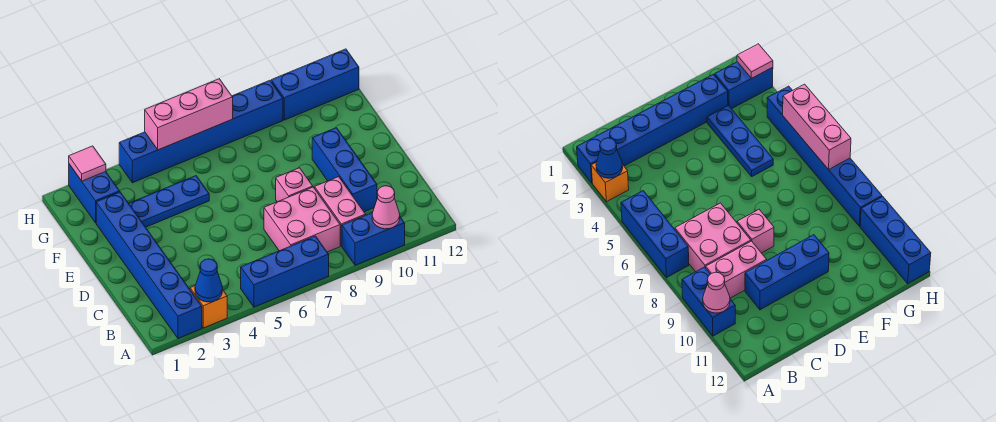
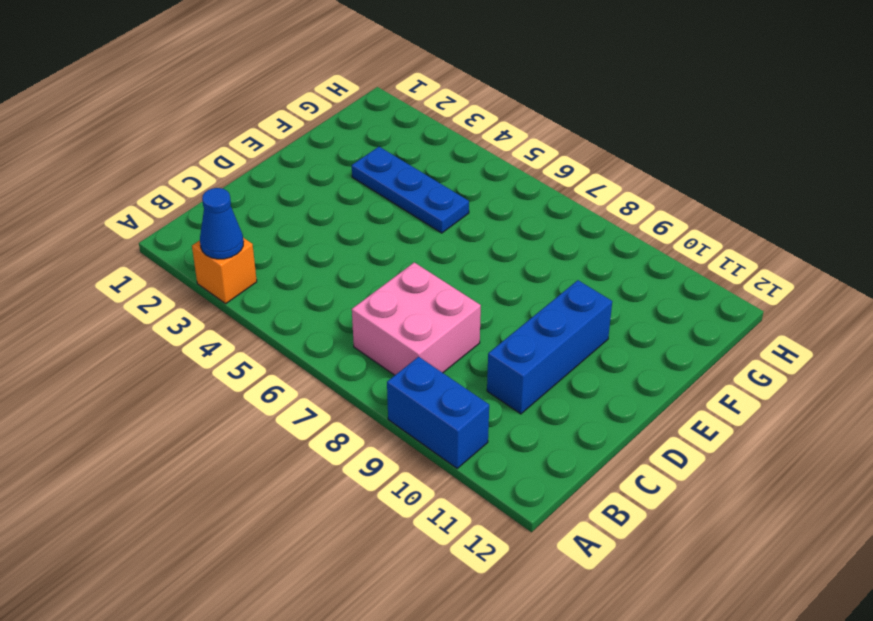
none -> blue brick A2:F2 level 1
none -> blue brick A5:A7 level 1
none -> pink brick B9:C9 level 1

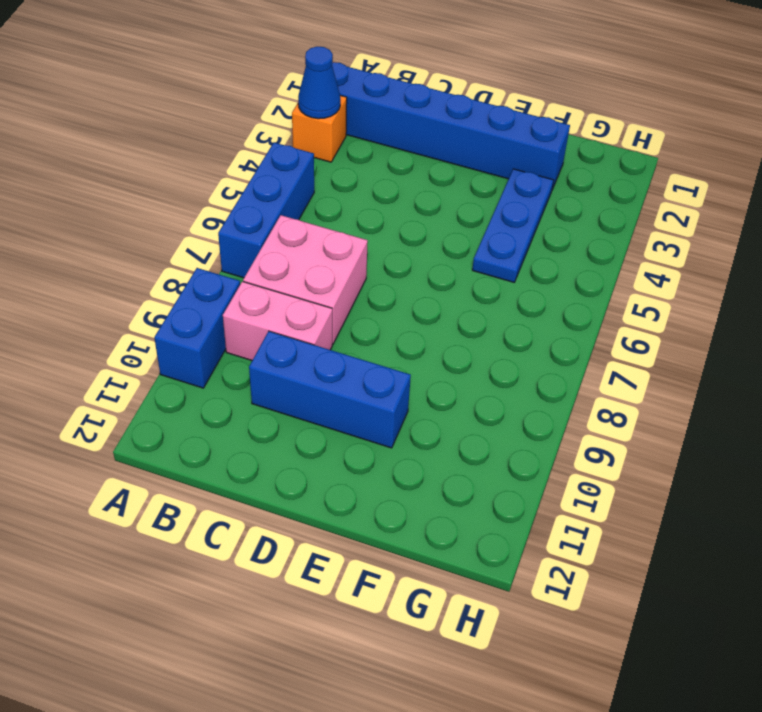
none -> pink brick D8 level 1
none -> blue brick G2:H2 level 1
none -> blue brick H4:H9 level 1

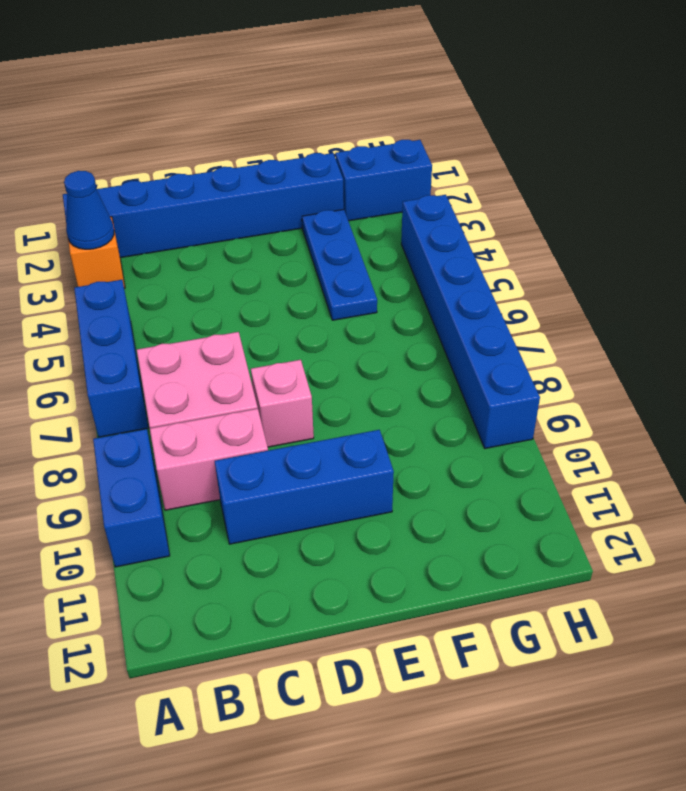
none -> blue brick H10:H12 level 1
none -> pink cone A10 level 2
none -> pink tile H2 level 2

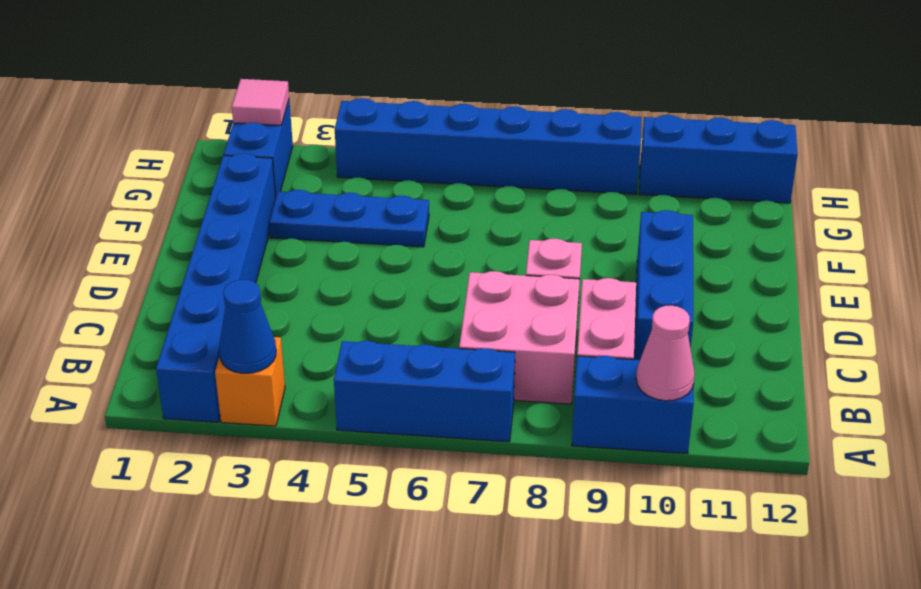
none -> pink brick H5:H7 level 2

